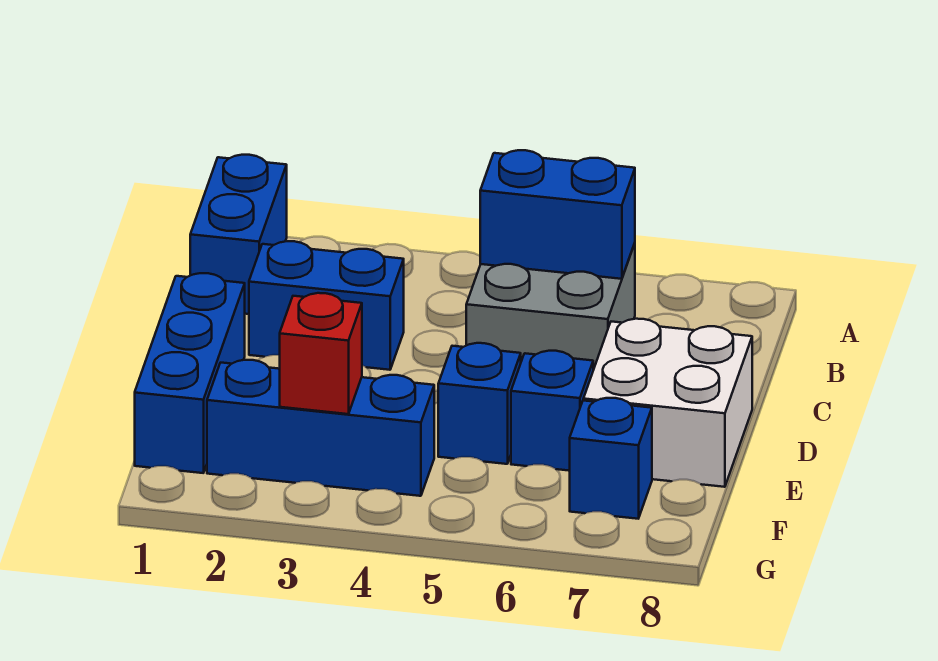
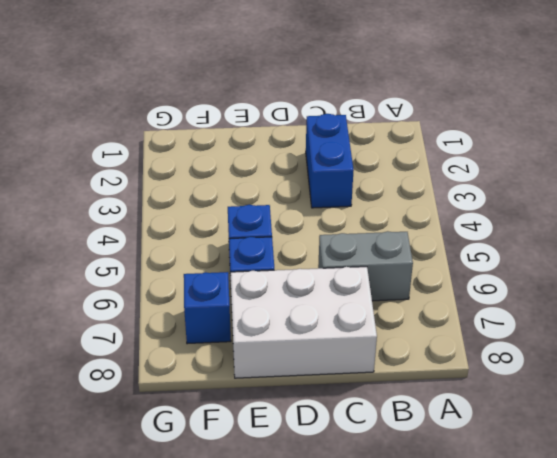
grey brick B6:C6 level 1 -> grey brick B5:C6 level 1
white brick C7:E8 level 1 -> white brick D7:E8 level 1
none -> blue brick A1:B1 level 1
none -> blue brick D1:F1 level 1

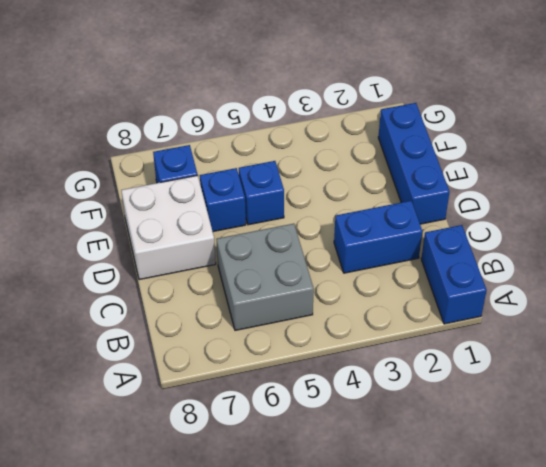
none -> blue brick F2:F4 level 1
none -> blue brick B5:B6 level 2

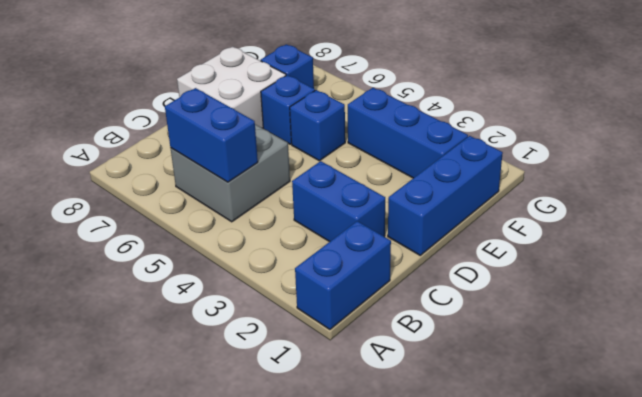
none -> red brick F3 level 2

